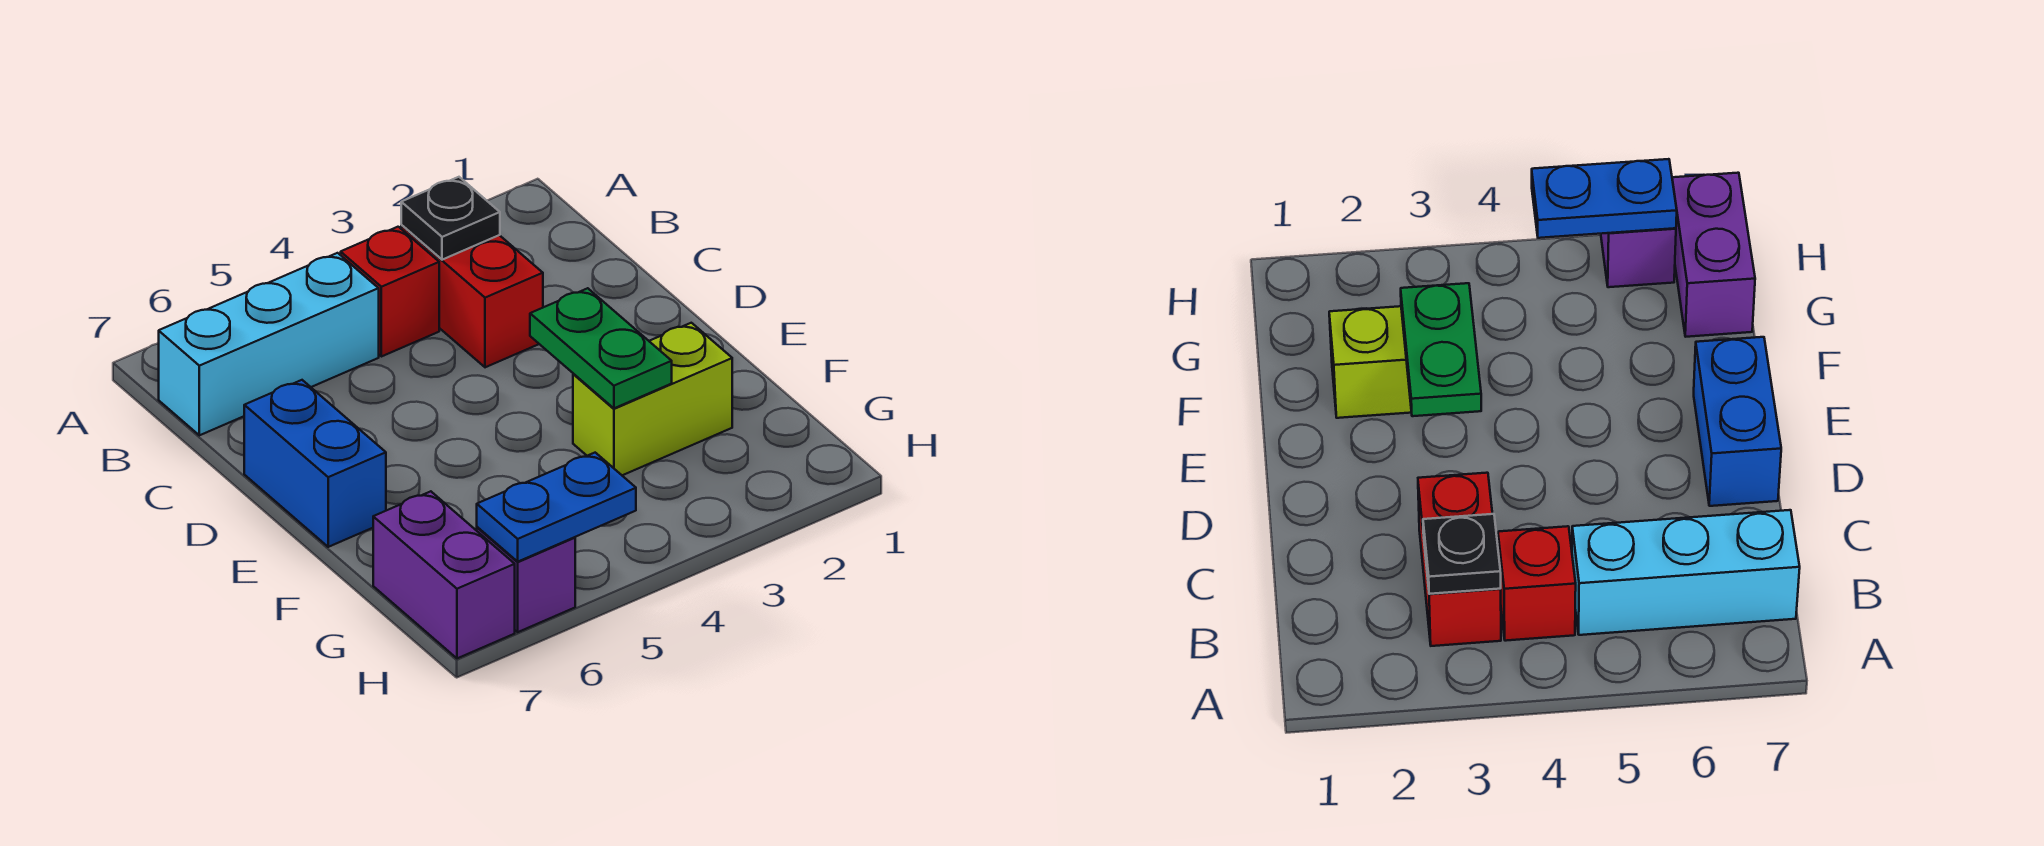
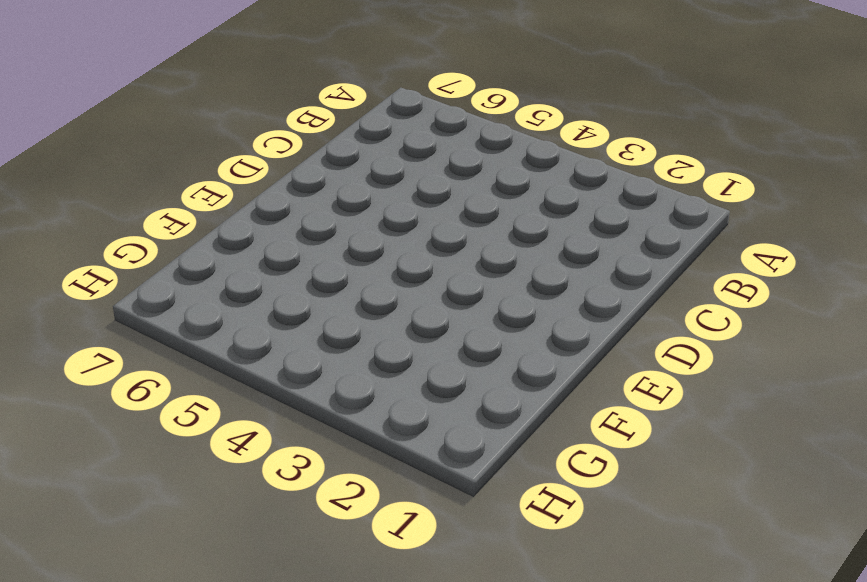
none -> red brick B3:C3 level 1
none -> red brick B4 level 1

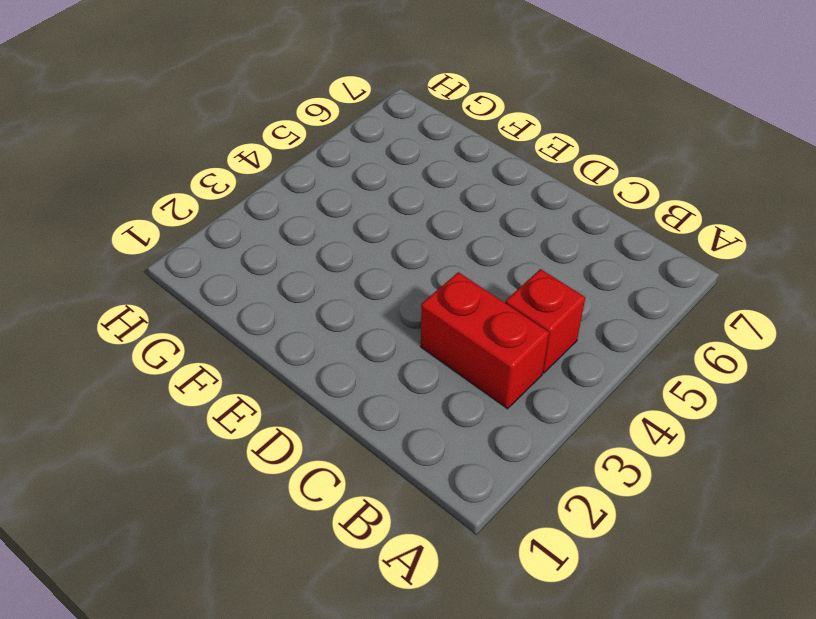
none -> cyan brick B5:B7 level 1
none -> blue brick D7:E7 level 1

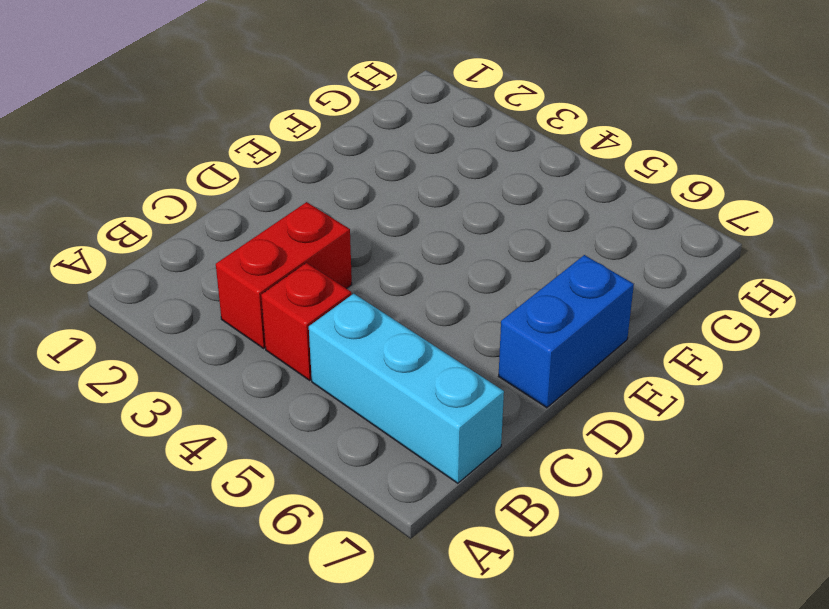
none -> lime brick F2:F3 level 1
none -> purple brick G7:H7 level 1

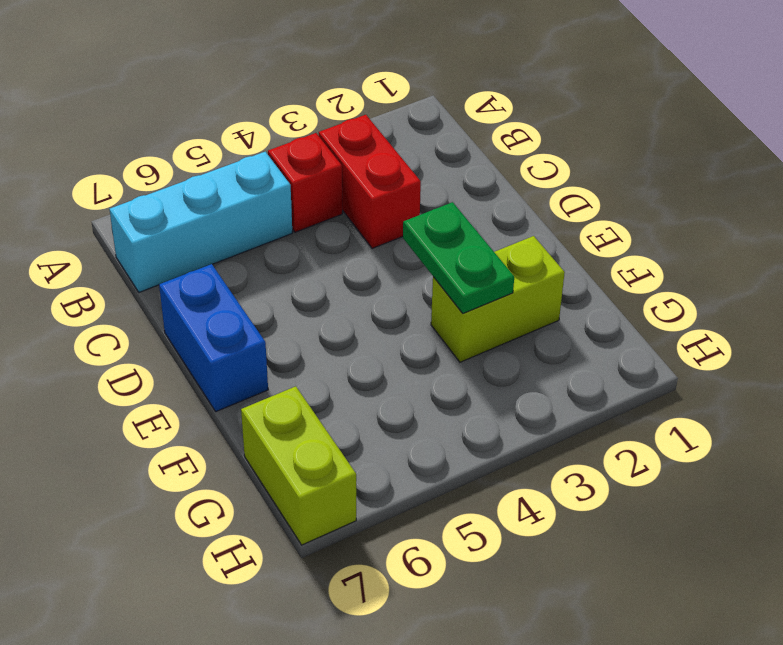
lime brick G7:H7 level 1 -> purple brick G7:H7 level 1
none -> purple brick H6 level 1
none -> black plate B3 level 2

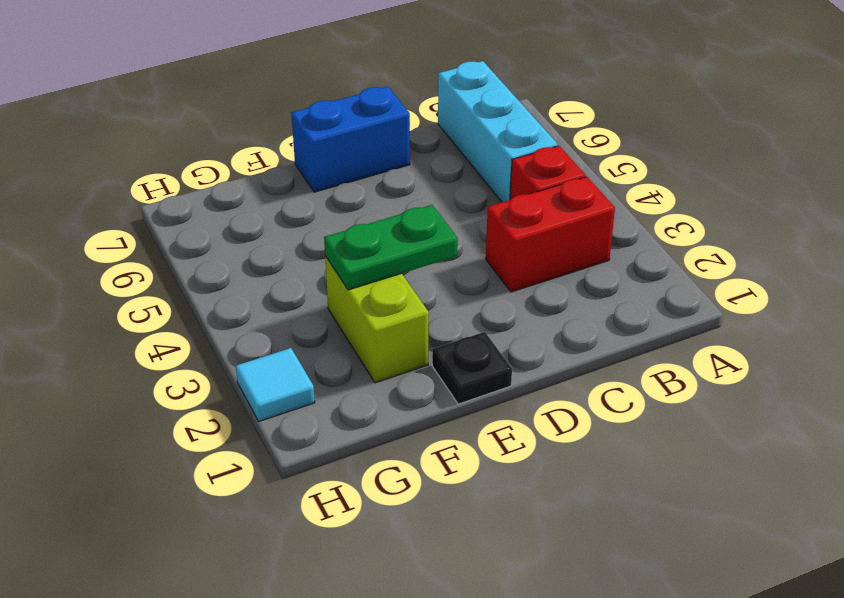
black plate E1 level 1 -> black plate B3 level 2
cyan tile H2 level 1 -> none
none -> purple brick G7:H7 level 1
none -> purple brick H6 level 1

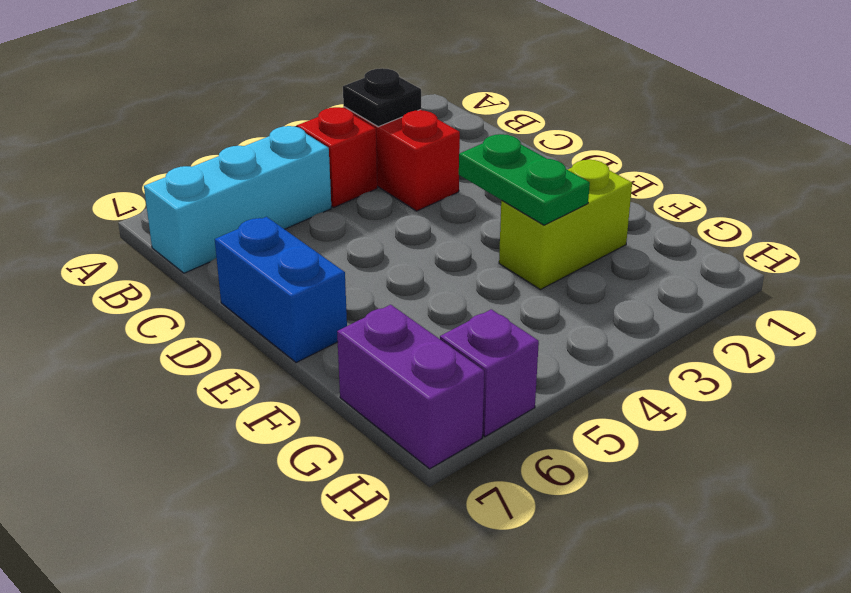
none -> blue plate H5:H6 level 2

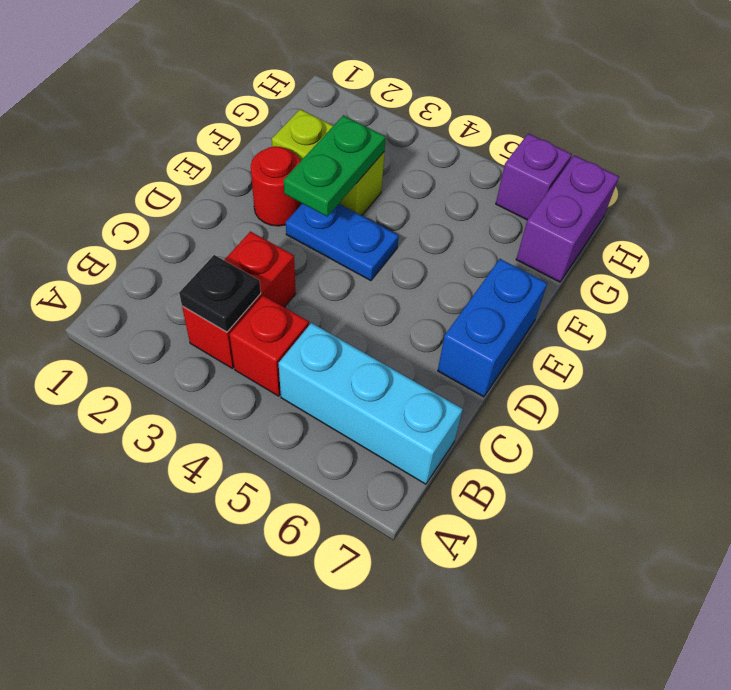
red round brick E2 level 1 -> none
blue plate E3:E4 level 1 -> blue plate H5:H6 level 2

